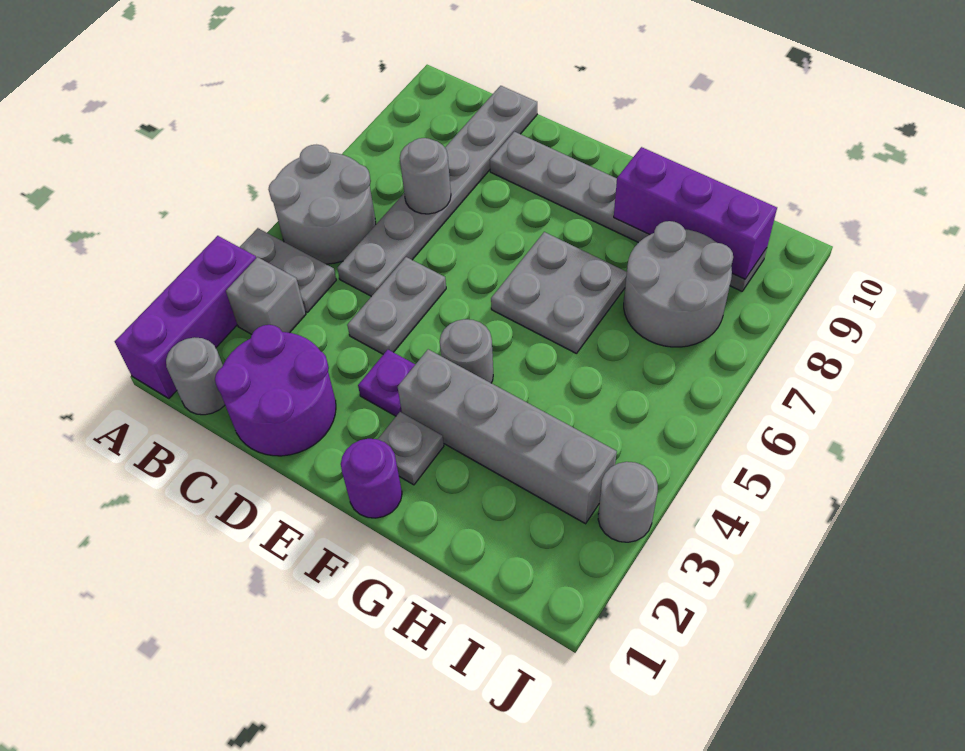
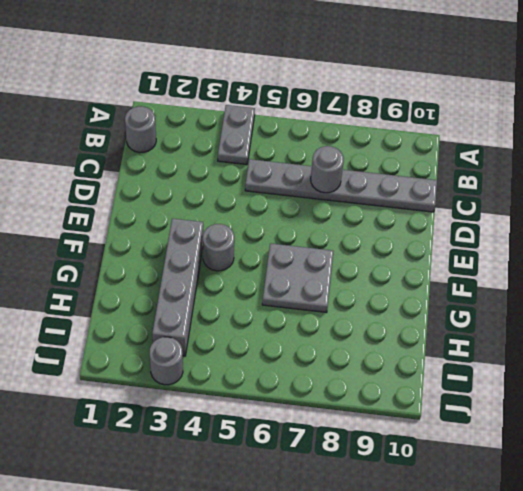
none -> purple brick A1:A3 level 1
none -> grey round brick A5:B6 level 1
none -> grey brick B3 level 1

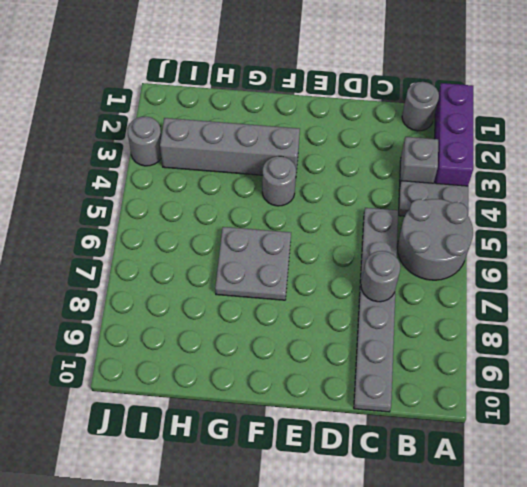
none -> purple round brick C1:D2 level 1
none -> grey plate D4:D5 level 1
none -> grey plate D9:I9 level 1

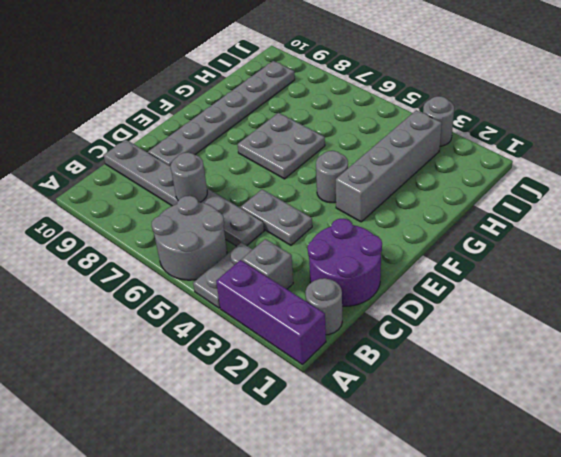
none -> purple plate E3 level 1
none -> purple round brick F1 level 1
none -> grey plate F2 level 1

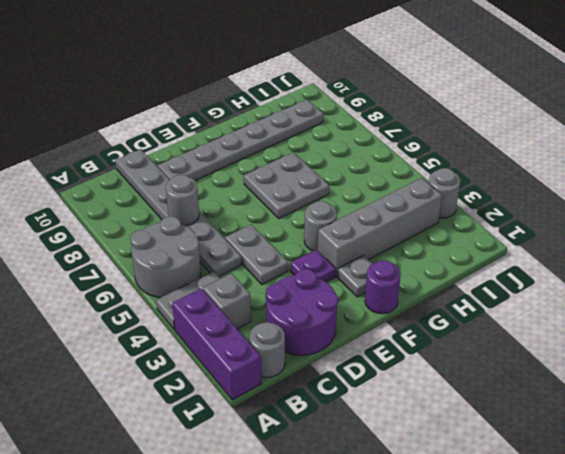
none -> grey round brick H7:I8 level 1
none -> purple brick G9:I9 level 2

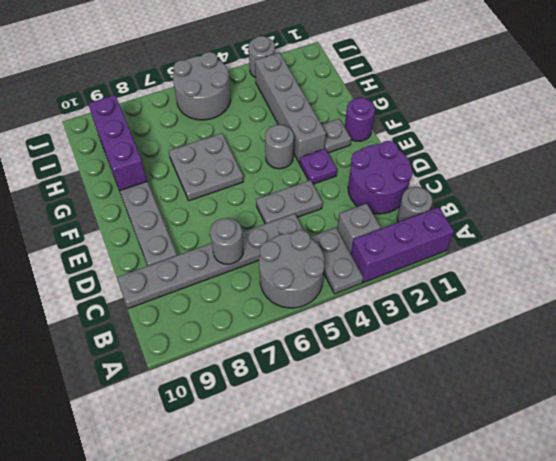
grey round brick I5:J6 level 1 -> grey round brick H7:I8 level 1

